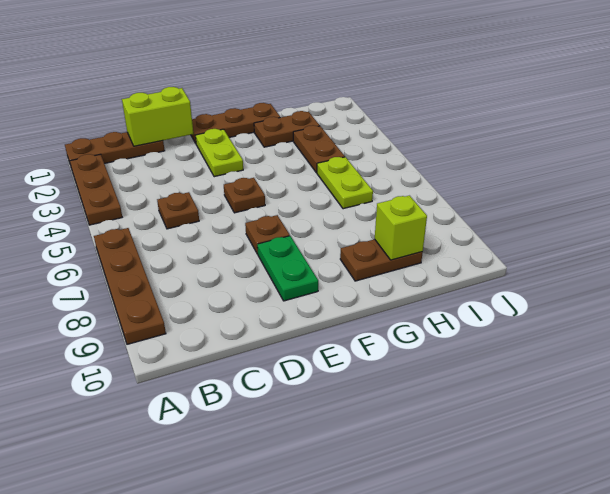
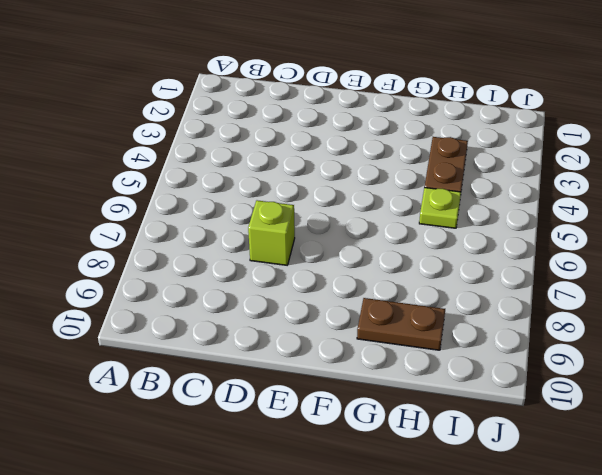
lime brick D7 level 1 -> lime brick H9 level 2
lime plate H5 level 1 -> lime plate H5:H6 level 1
none -> brown plate A1:C1 level 1
none -> brown plate A2:A4 level 1
none -> brown plate A6:A9 level 1

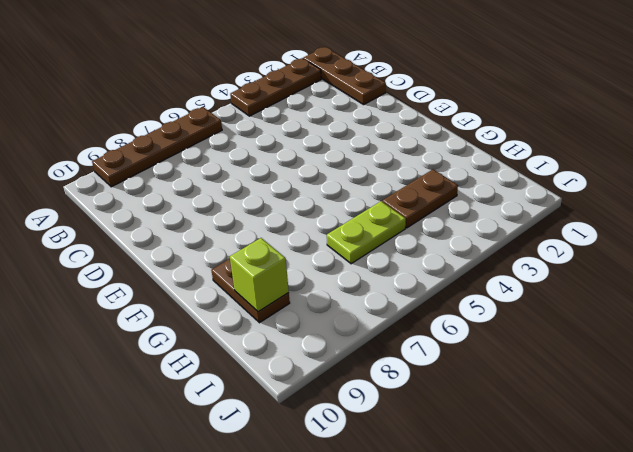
none -> brown plate C5 level 1
none -> brown plate E1:G1 level 1
none -> lime plate E2:E3 level 1

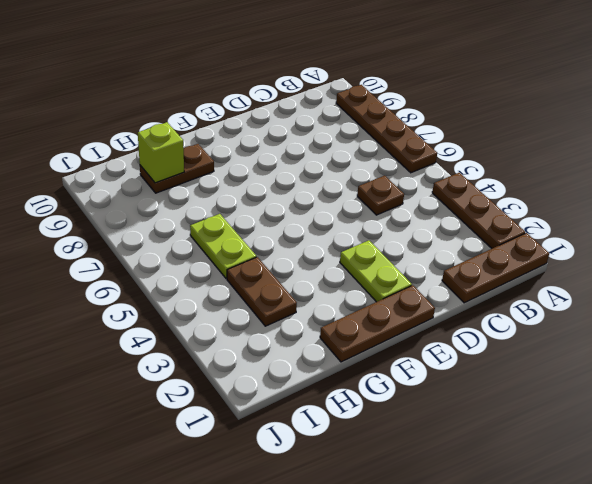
none -> brown plate E5 level 1
none -> brown plate E7 level 1
none -> green plate E8:E9 level 1

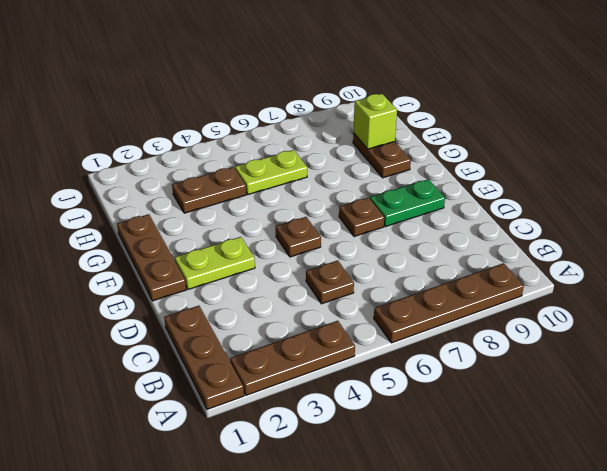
none -> brown plate G2:H2 level 1
none -> lime brick C1:D1 level 2

